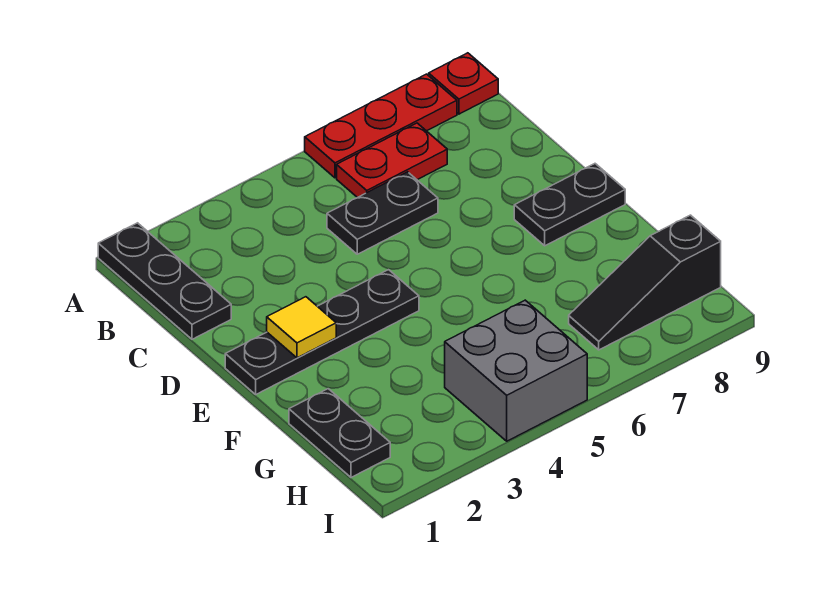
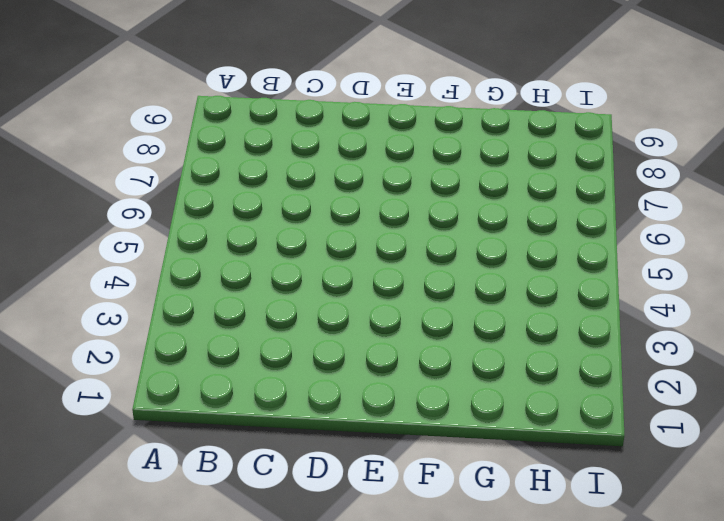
none -> black plate A1:C1 level 1
none -> red plate A6:A8 level 1

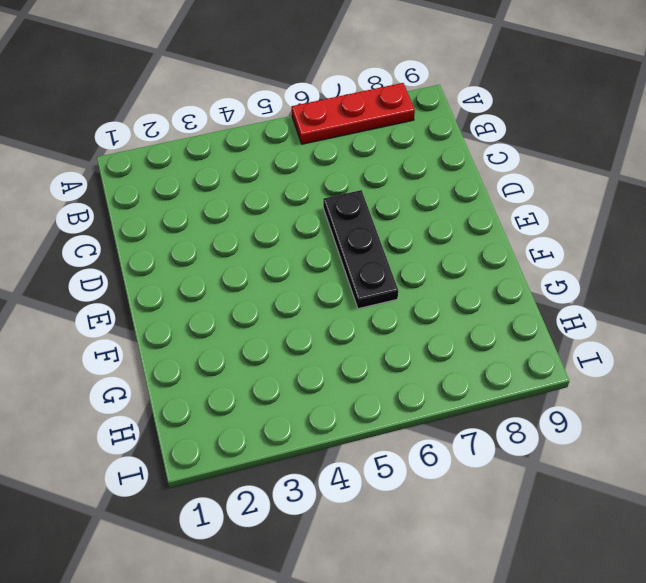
black plate D6:F6 level 1 -> black plate A1:C1 level 1
none -> red plate A9 level 1
none -> red plate B6:B7 level 1

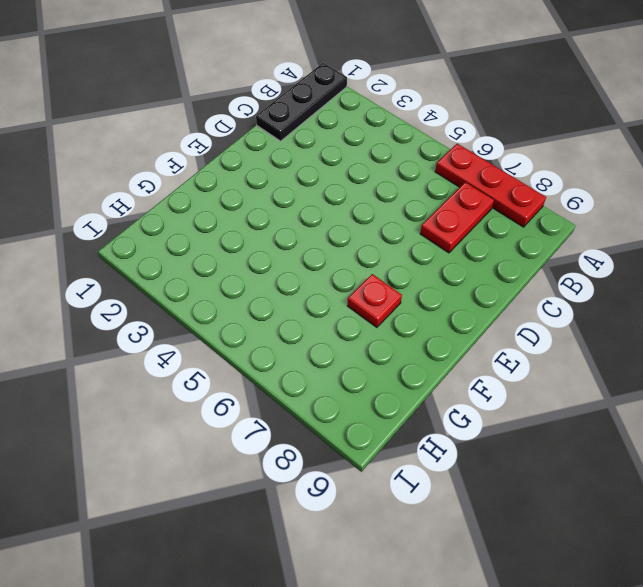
red plate B7:C7 level 1 -> red plate B6:B7 level 1
red plate F7 level 1 -> red plate A9 level 1
none -> black plate C5:C6 level 1
none -> black plate E1:E4 level 1

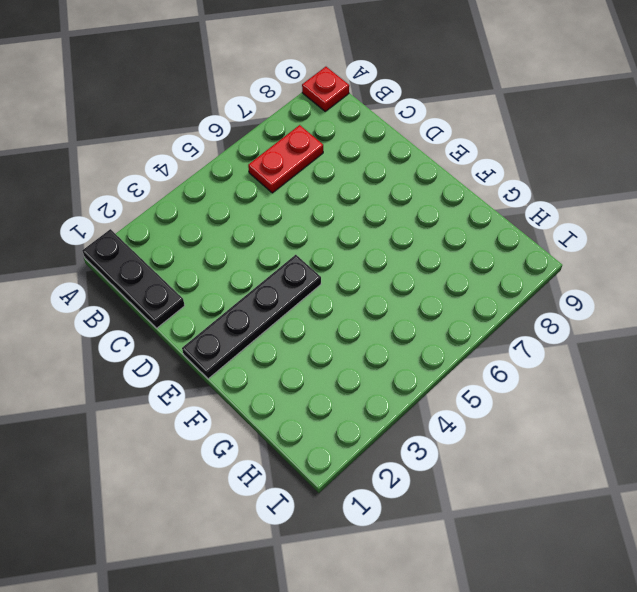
none -> red plate A6:A8 level 1
none -> black plate C5:C6 level 1

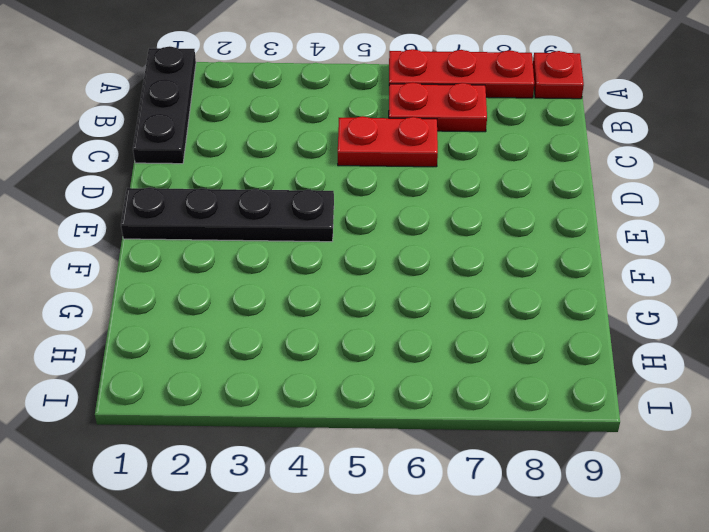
red plate C5:C6 level 1 -> black plate C5:C6 level 1
none -> black plate E8:E9 level 1
none -> black plate G1:H1 level 1

